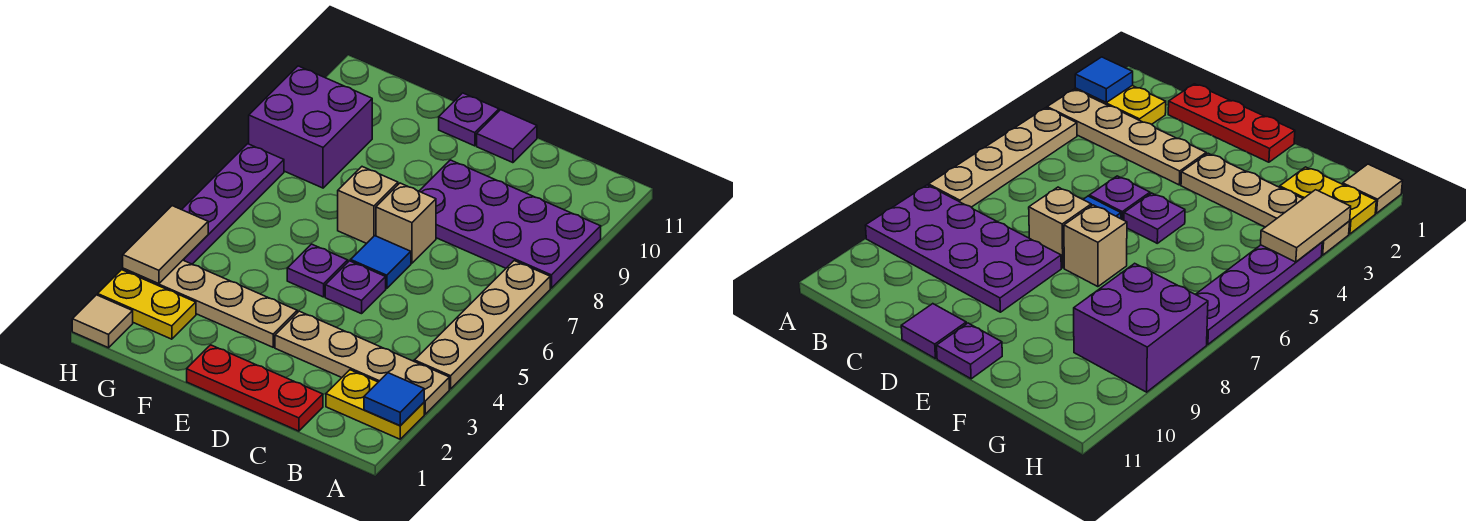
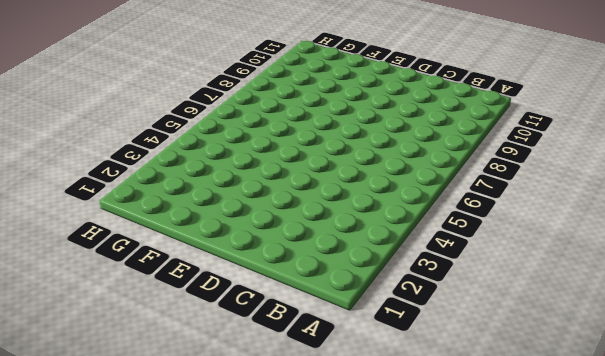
none -> yellow plate A2:B2 level 1
none -> tan plate A3:D3 level 1
none -> tan plate A4:A7 level 1

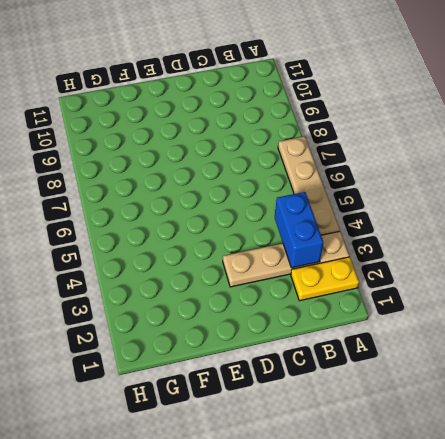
blue brick B3:B4 level 2 -> none
none -> purple plate A8:D9 level 1
none -> red plate C1:E1 level 1
none -> purple plate D5 level 1

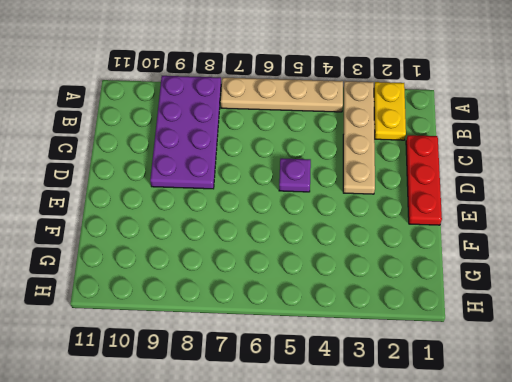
none -> blue tile D6 level 1
none -> tan brick D7 level 1
none -> purple tile D11 level 1

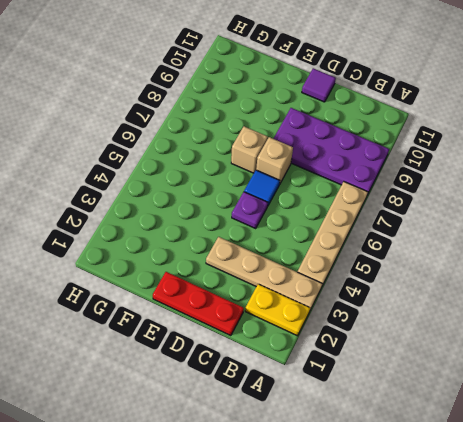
none -> tan plate E3:H3 level 1
none -> purple plate E5 level 1
none -> purple plate E11 level 1

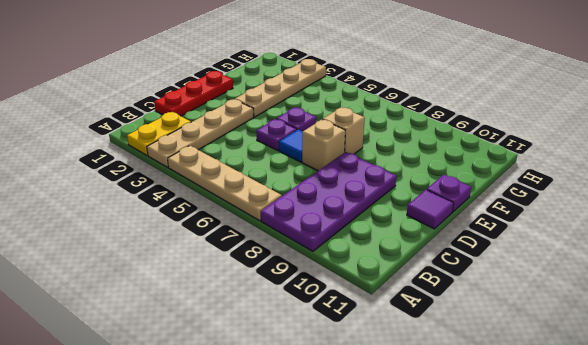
none -> yellow plate G2:H2 level 1
none -> purple brick G8:H9 level 1
none -> tan tile H1 level 1

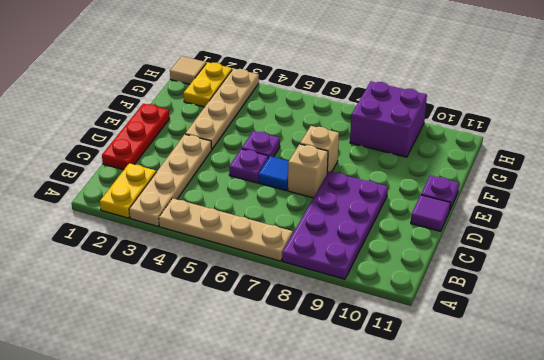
none -> purple plate H4:H7 level 1
none -> blue tile A2 level 2
none -> tan tile H3:H4 level 2

